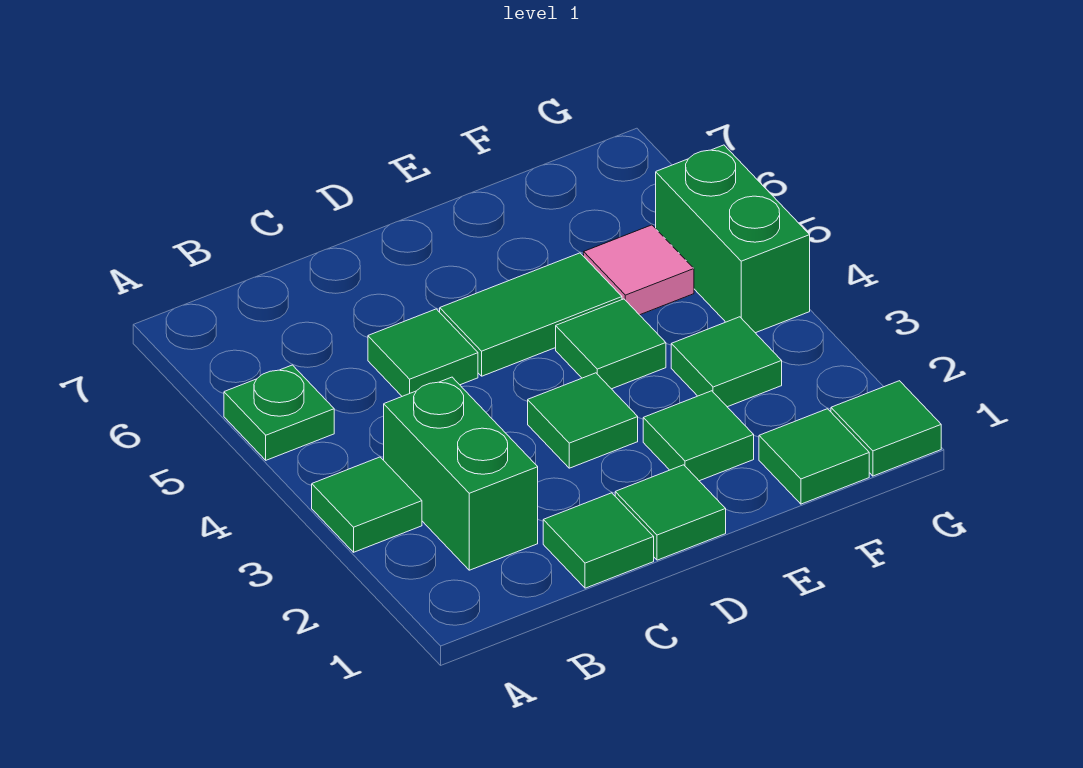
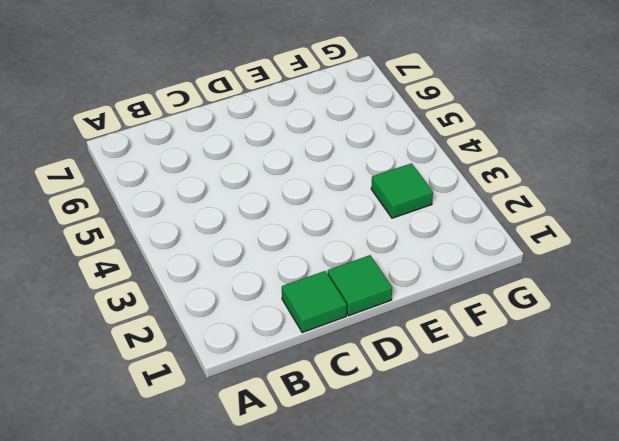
none -> green tile A3 level 1
none -> green plate A5 level 1
none -> green brick B2:B3 level 1

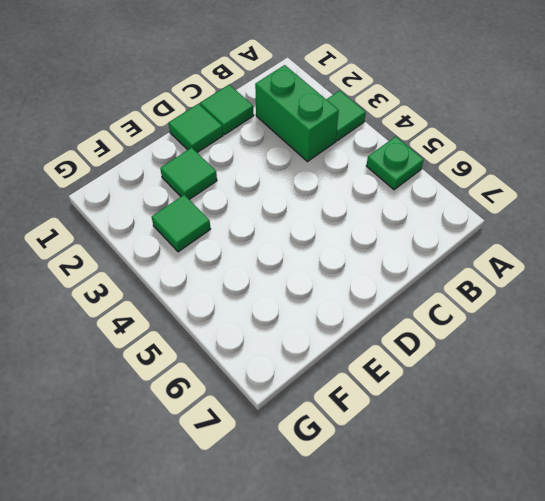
none -> green tile C5 level 1
none -> green tile D3 level 1
none -> green tile D5:E5 level 1

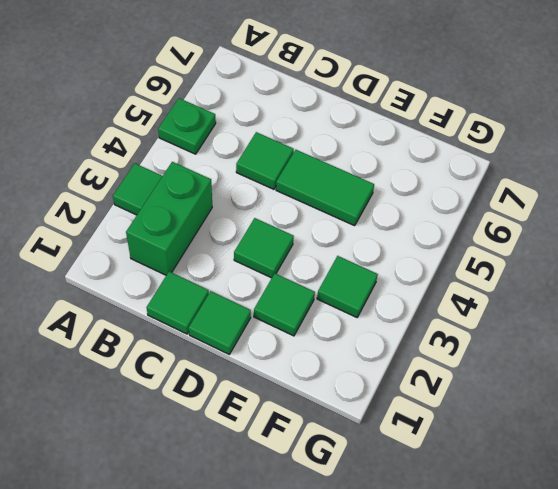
none -> green tile E4 level 1
none -> green tile F1 level 1
none -> pink tile F5 level 1

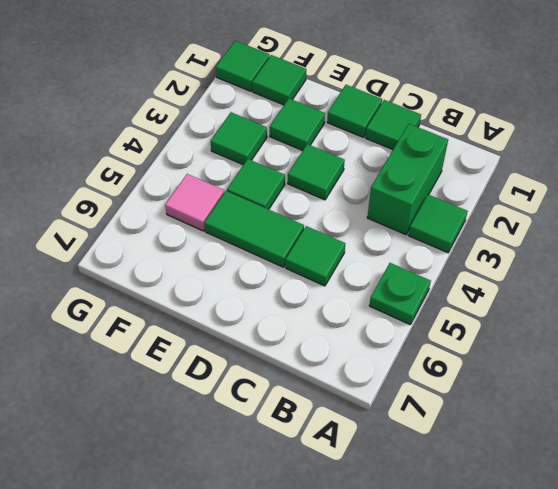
none -> green brick G4:G5 level 1

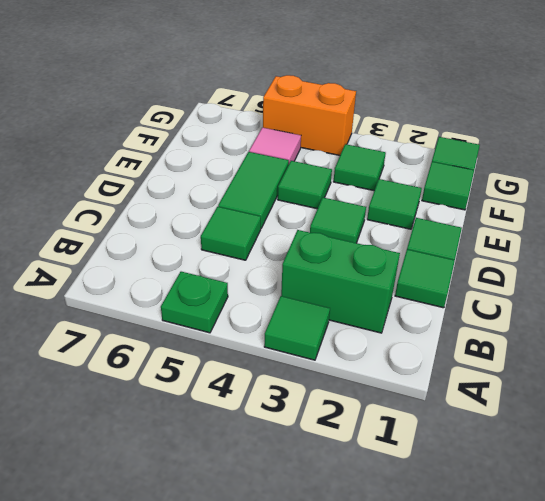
orange brick G4:G5 level 1 -> green brick G4:G5 level 1

